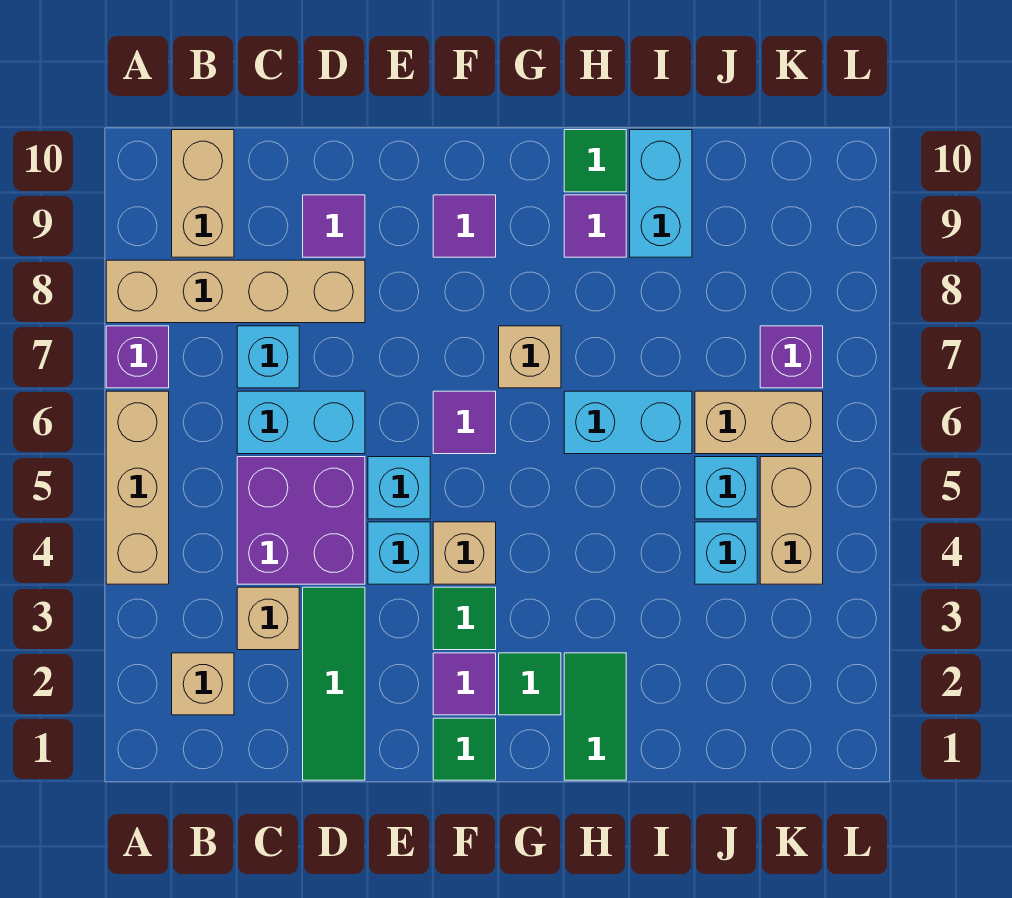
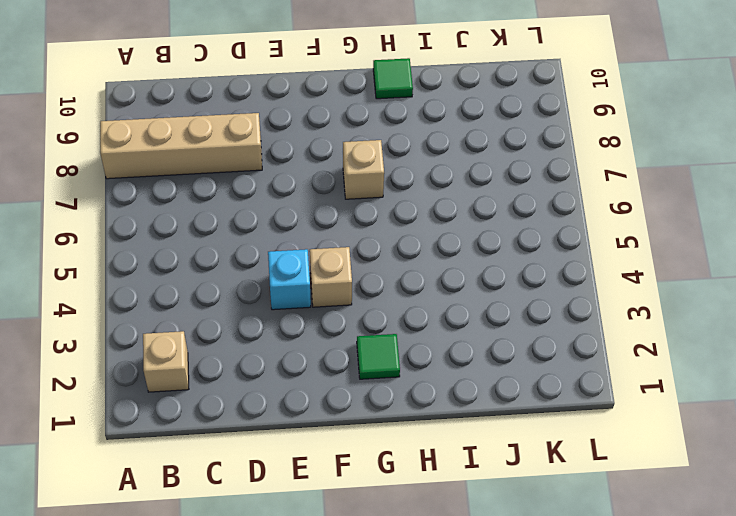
none -> tan brick A4:A6 level 1
none -> purple brick A7 level 1
none -> tan brick B9:B10 level 1
none -> tan brick C3 level 1

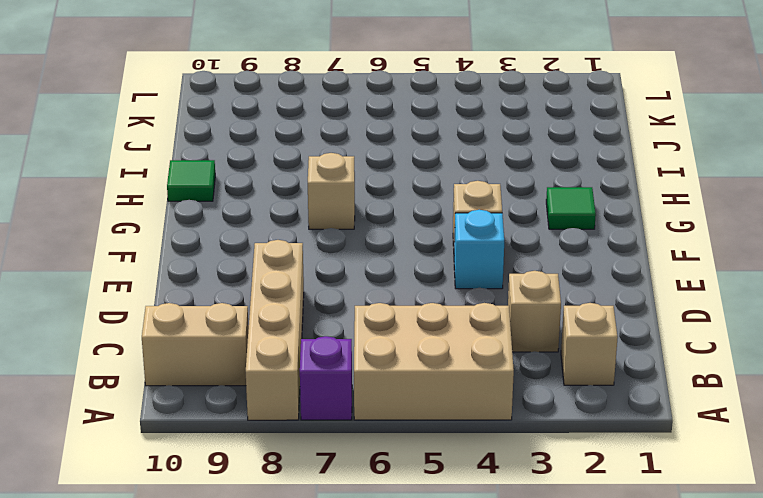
tan brick A4:B6 level 1 -> tan brick A4:A6 level 1
none -> purple brick C4:D5 level 1
none -> cyan brick C6:D6 level 1
none -> cyan brick C7 level 1
none -> green tile D1:D3 level 1

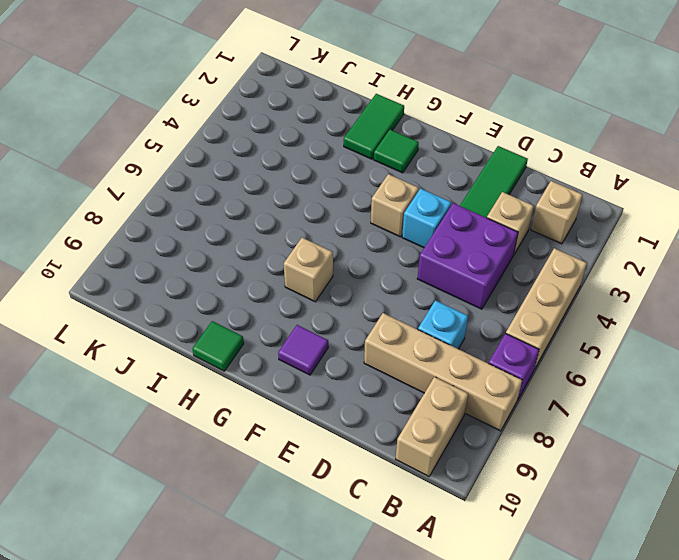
none -> cyan brick C6:D6 level 1
none -> purple tile D9 level 1
none -> cyan brick E5 level 1
none -> green tile F1 level 1

